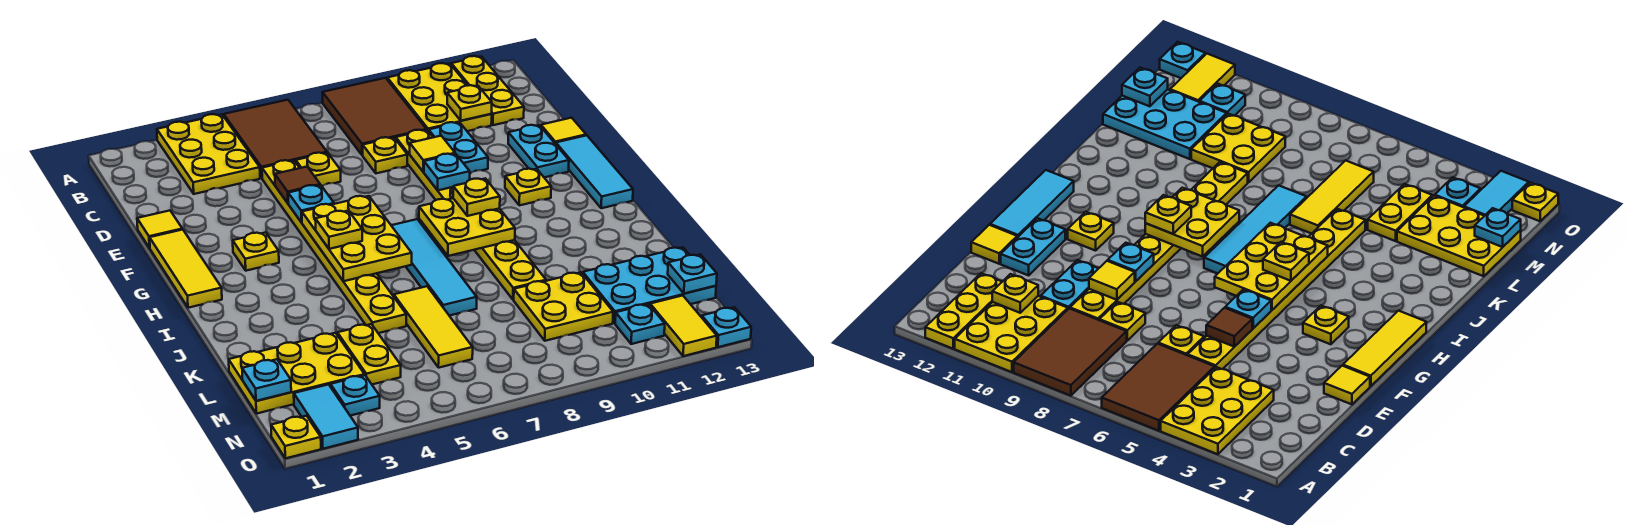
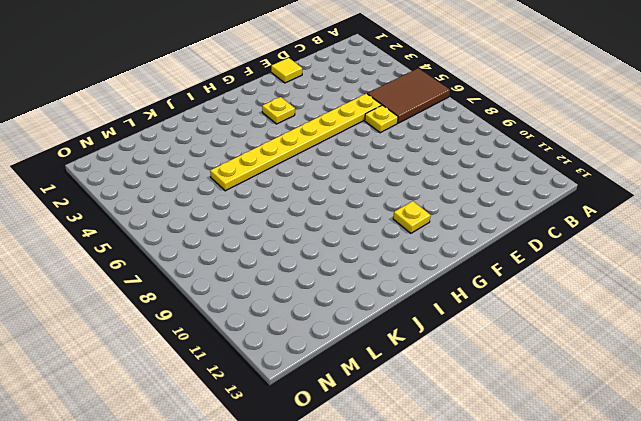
none -> yellow plate A3:C4 level 1
none -> brown tile A8:C9 level 1
none -> yellow plate A10:C11 level 1
none -> yellow plate A12:C12 level 1

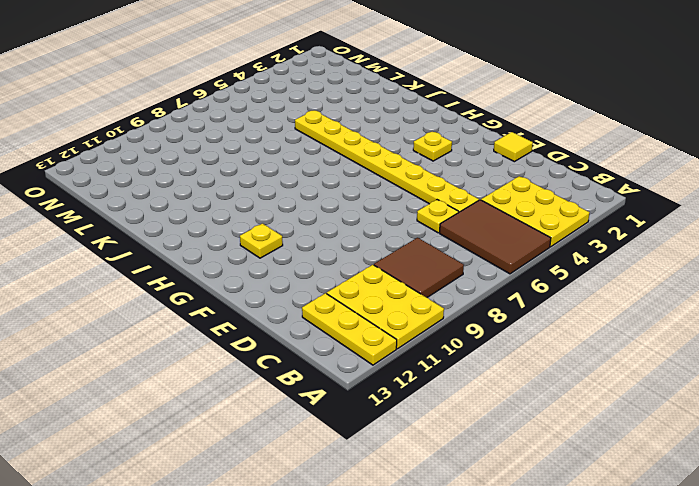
brown tile B8:C9 level 1 -> brown tile A8:C9 level 1
none -> yellow plate D8 level 1
none -> yellow plate D9:K9 level 1
none -> cyan plate D10:E10 level 1
none -> cyan plate E12:F12 level 1

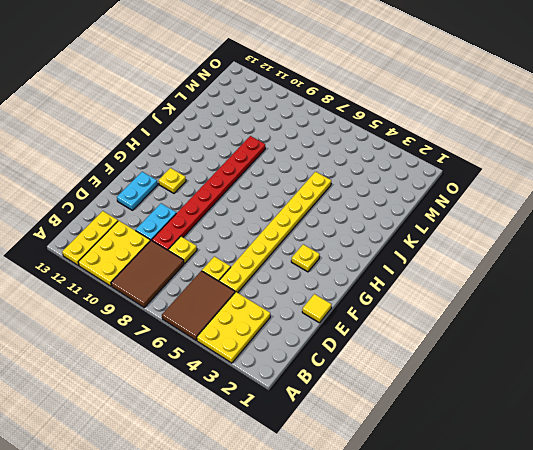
red plate D9:K9 level 1 -> yellow plate D9:K9 level 1
none -> yellow tile E13 level 1
none -> yellow tile F1:H1 level 1
none -> cyan tile F13:H13 level 1
none -> cyan tile H7:K7 level 1

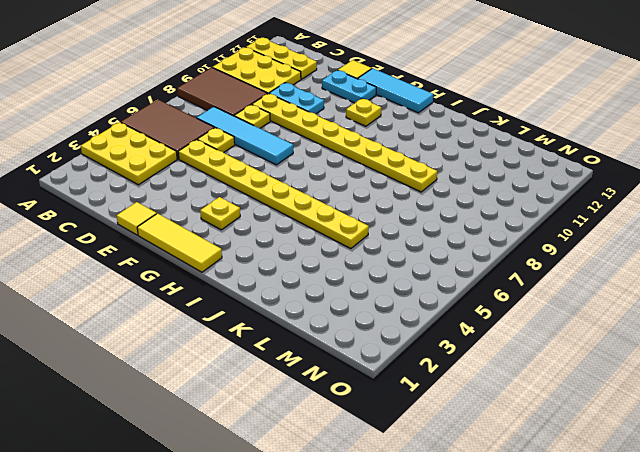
cyan tile C7:F7 level 1 -> cyan tile H7:K7 level 1
none -> yellow tile K6:M6 level 1
none -> yellow plate L1:M3 level 1
none -> yellow plate L4:M4 level 1
none -> yellow plate L9:M10 level 1

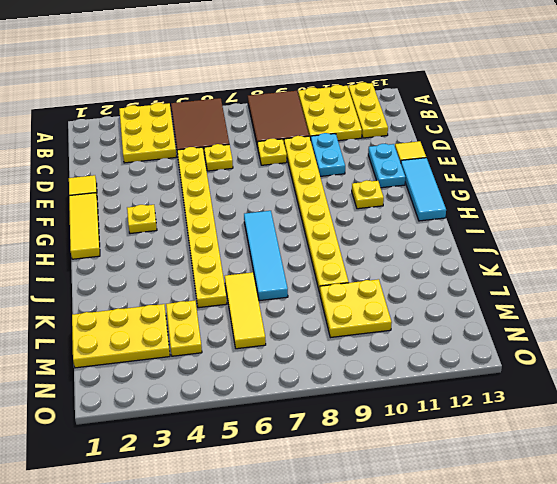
none -> cyan plate L11:M13 level 1
none -> cyan tile N2:O2 level 1
none -> cyan plate N3 level 1
none -> cyan plate N11 level 1

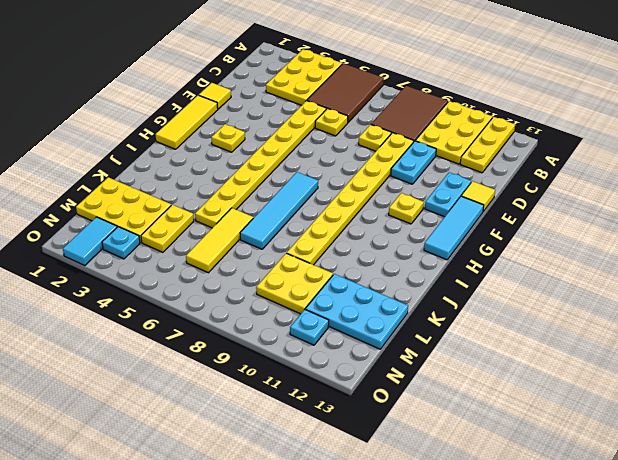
none -> yellow tile N12:O12 level 1
none -> yellow plate O1 level 1
none -> cyan plate O13 level 1
none -> yellow plate C11 level 2

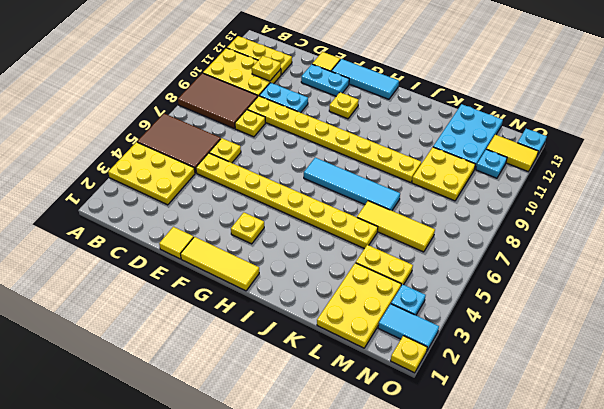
none -> brown tile E5 level 2
none -> yellow tile E9 level 2
none -> cyan plate F5 level 2
none -> cyan plate F9 level 2

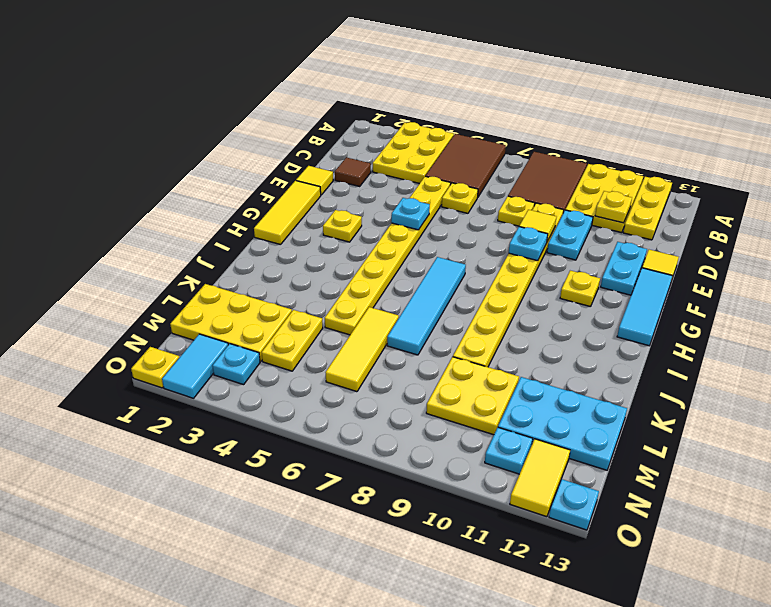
brown tile D2 level 1 -> brown tile E5 level 2
none -> yellow plate G5:I6 level 2
none -> yellow plate H8:I9 level 2
none -> cyan plate M1 level 2
none -> cyan plate M13 level 2

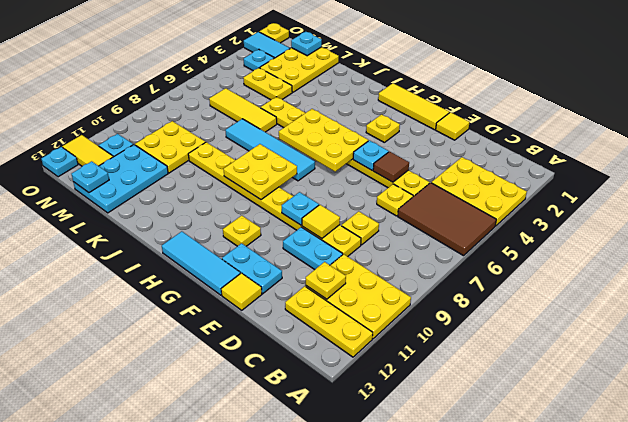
none -> brown tile A8:C9 level 1
none -> yellow plate H5 level 3
none -> yellow plate H9 level 3

